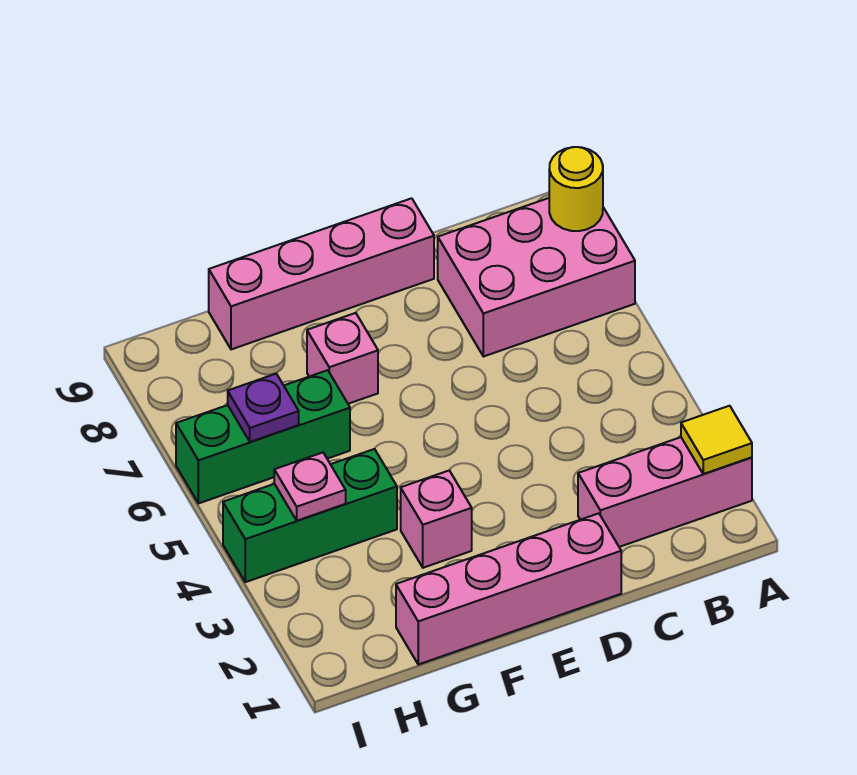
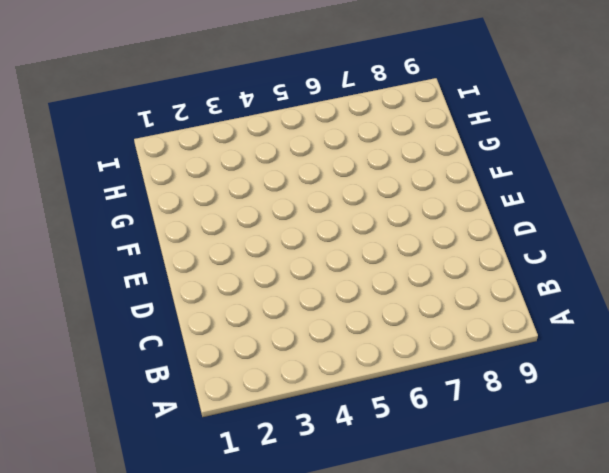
none -> pink brick A2:C2 level 1
none -> pink brick A7:C8 level 1
none -> pink brick D1:G1 level 1

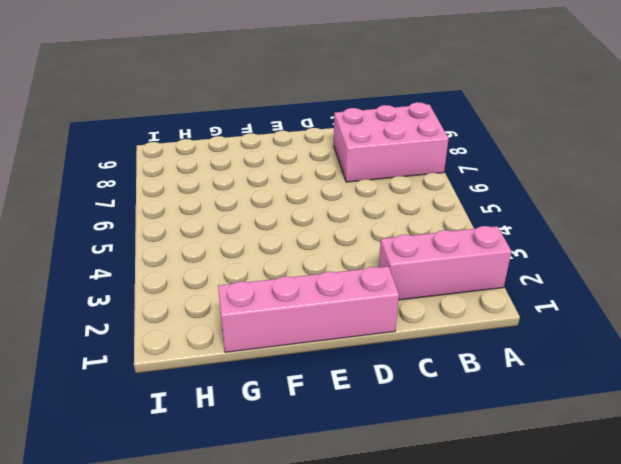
none -> pink brick D9:G9 level 1
none -> pink brick F3 level 1
none -> pink brick F7 level 1

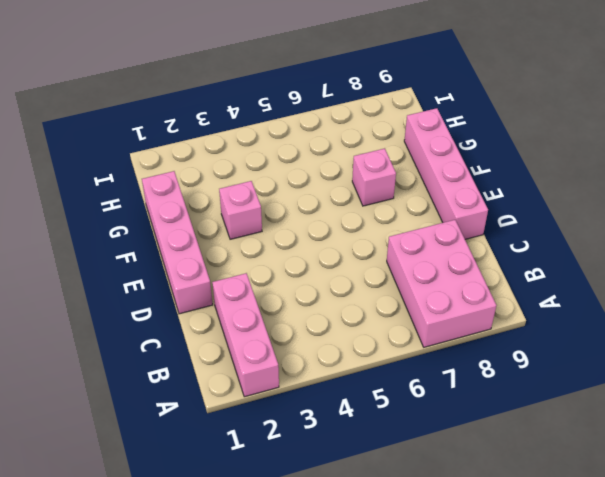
none -> green brick G4:I4 level 1
none -> green brick G6:I6 level 1
none -> yellow tile A2 level 2

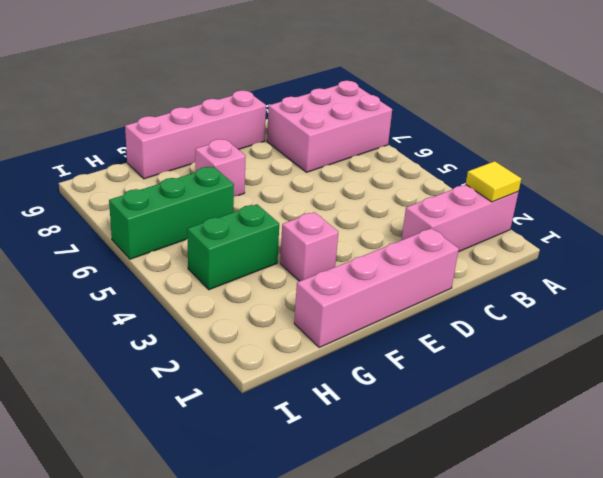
green brick G4:H4 level 1 -> green brick G4:I4 level 1
none -> yellow round brick A8 level 2
none -> pink plate H4 level 2
none -> purple plate H6 level 2

